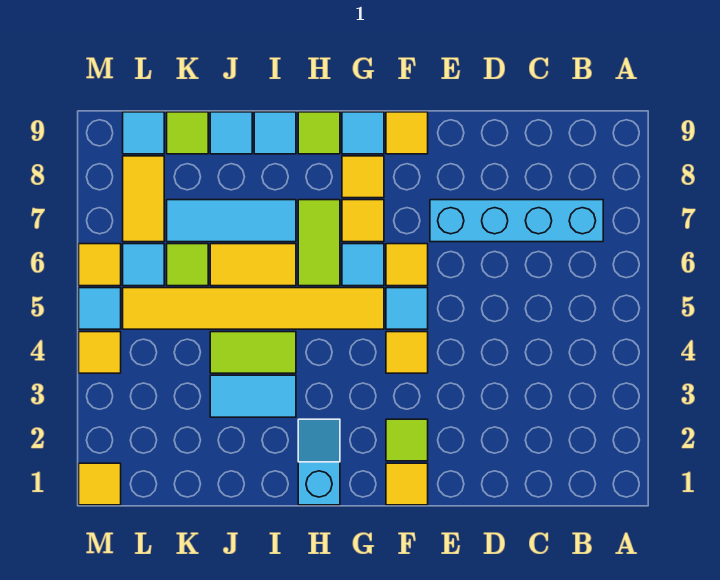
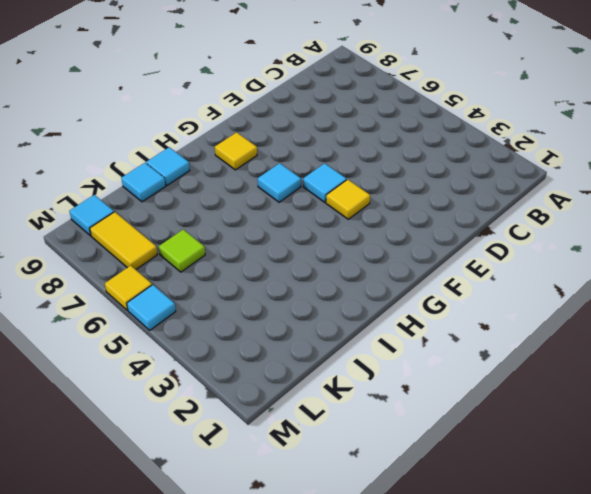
none -> cyan brick B7:E7 level 1
none -> yellow tile F1 level 1
none -> lime tile F2 level 1
none -> yellow tile F6 level 1

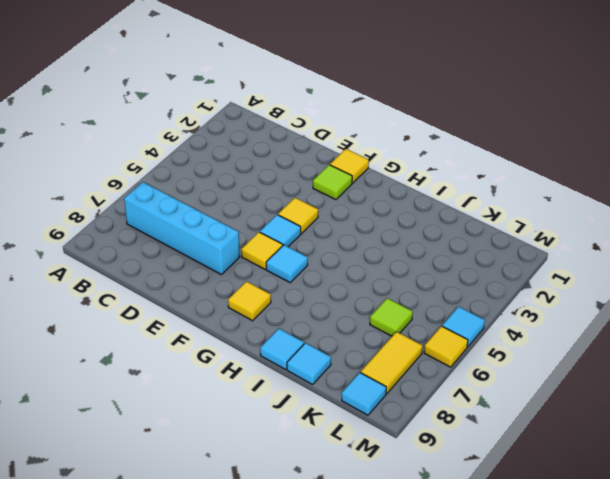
none -> yellow tile F9 level 1
none -> yellow tile G5:L5 level 1
none -> yellow tile G7 level 1
none -> cyan tile G9 level 1

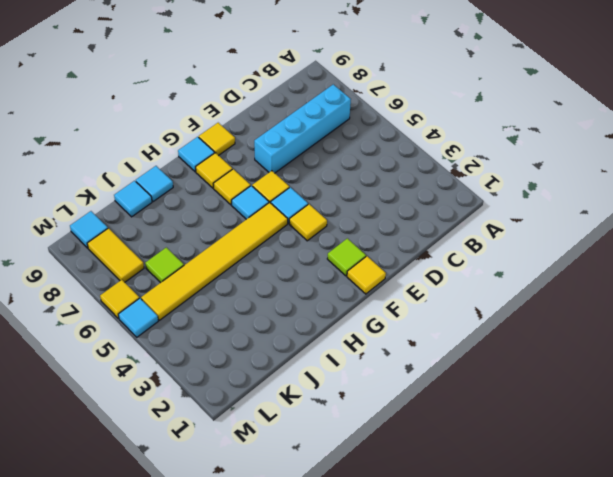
none -> cyan slope H1:H2 level 1 top 1
none -> lime tile H6:H7 level 1
none -> lime tile H9 level 1
none -> cyan tile I3:J3 level 1

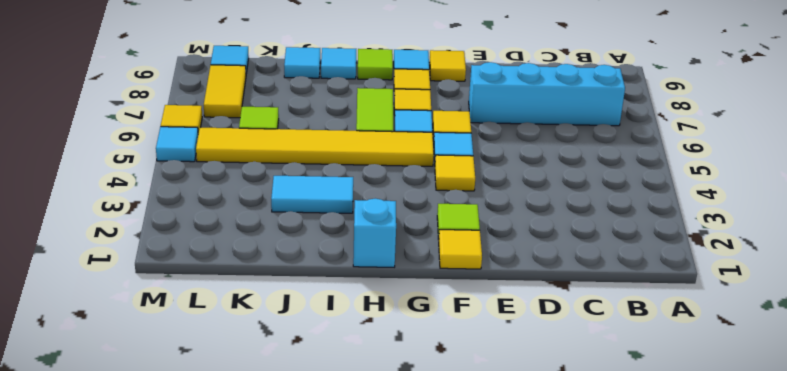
none -> lime tile I4:J4 level 1
none -> yellow tile I6:J6 level 1
none -> cyan tile I7:K7 level 1
none -> lime tile K9 level 1

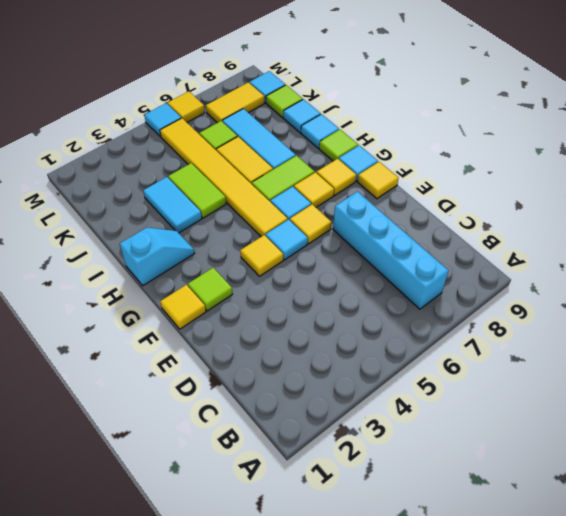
none -> cyan tile L6 level 1
none -> yellow tile M1 level 1
none -> yellow tile M4 level 1

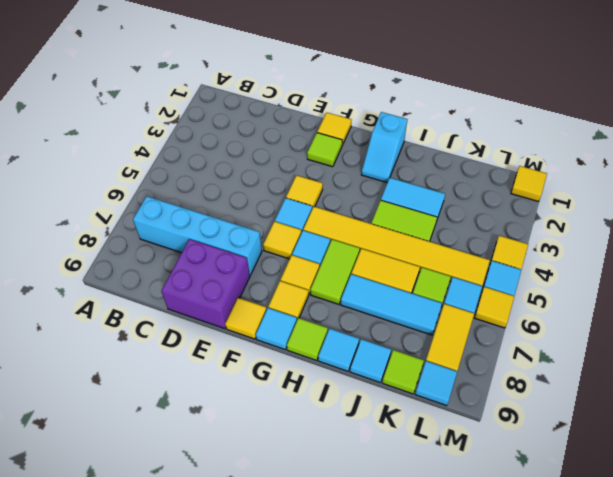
purple brick D8:E9 level 1 -> none

